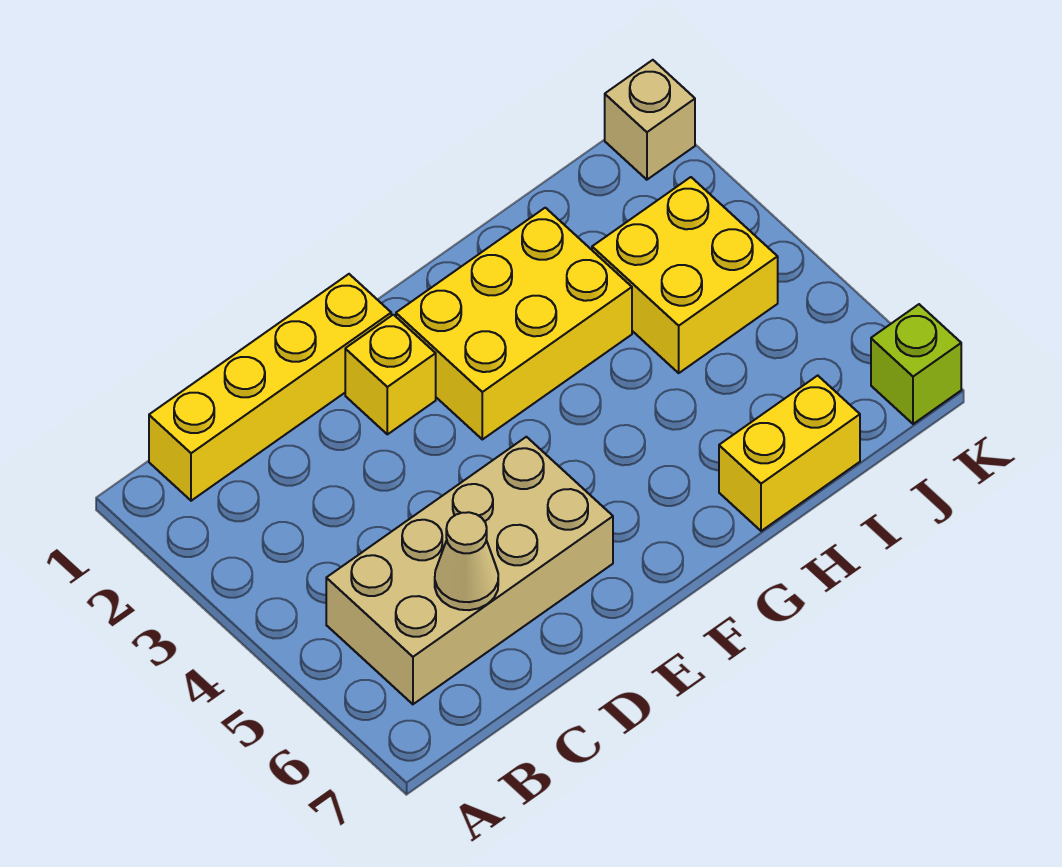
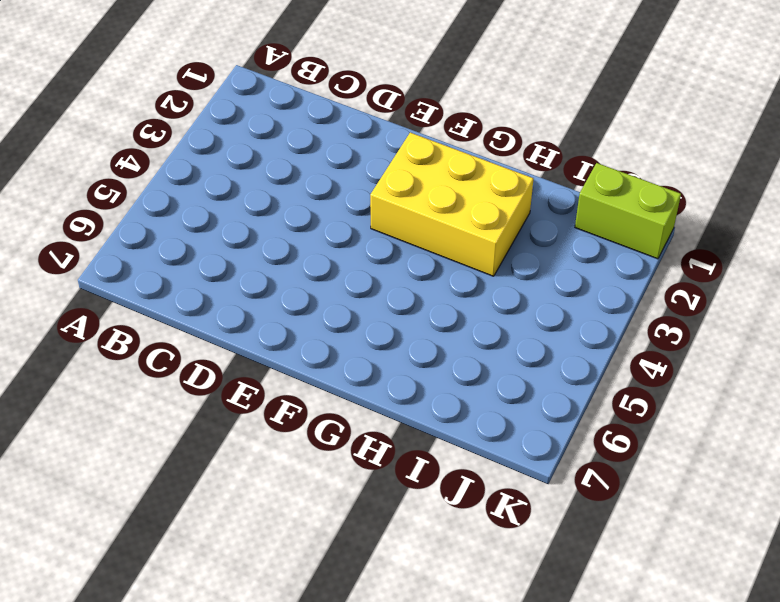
lime brick J1:K1 level 1 -> tan brick K1 level 1
none -> yellow brick B1:E1 level 1
none -> tan brick B5:E6 level 1

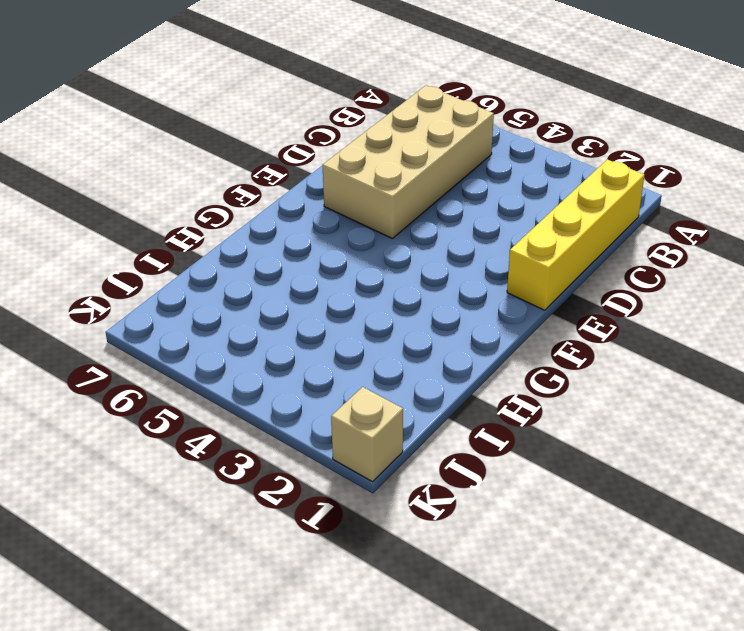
none -> yellow brick E2 level 1
none -> yellow brick F2:H3 level 1

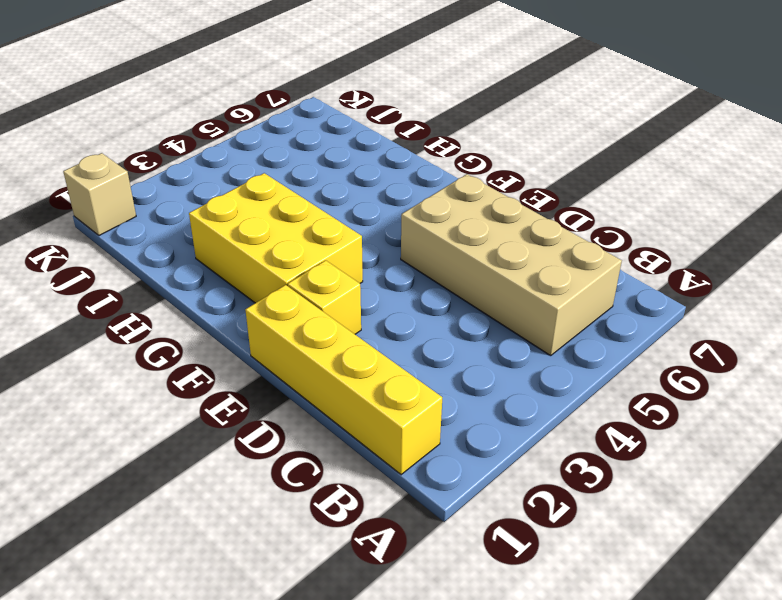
none -> yellow brick H7:I7 level 1
none -> yellow brick I3:J4 level 1

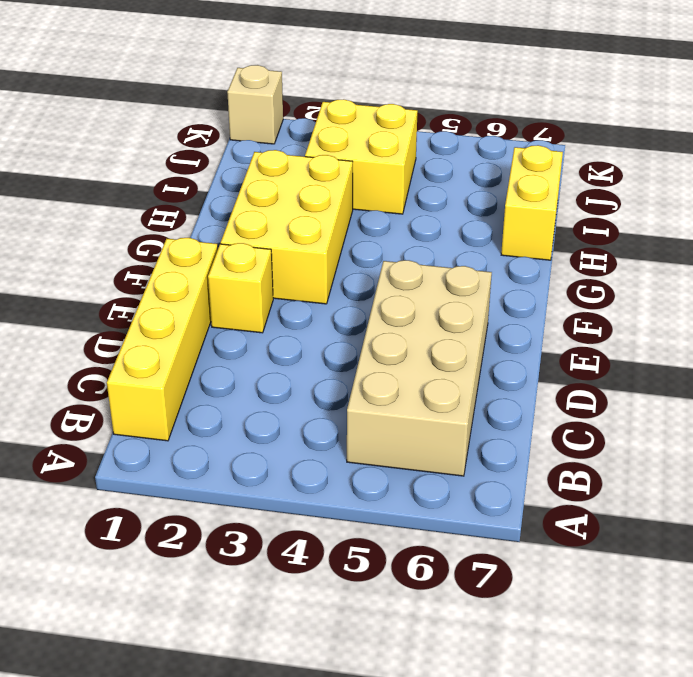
none -> lime brick K7 level 1
none -> tan cone C6 level 2

